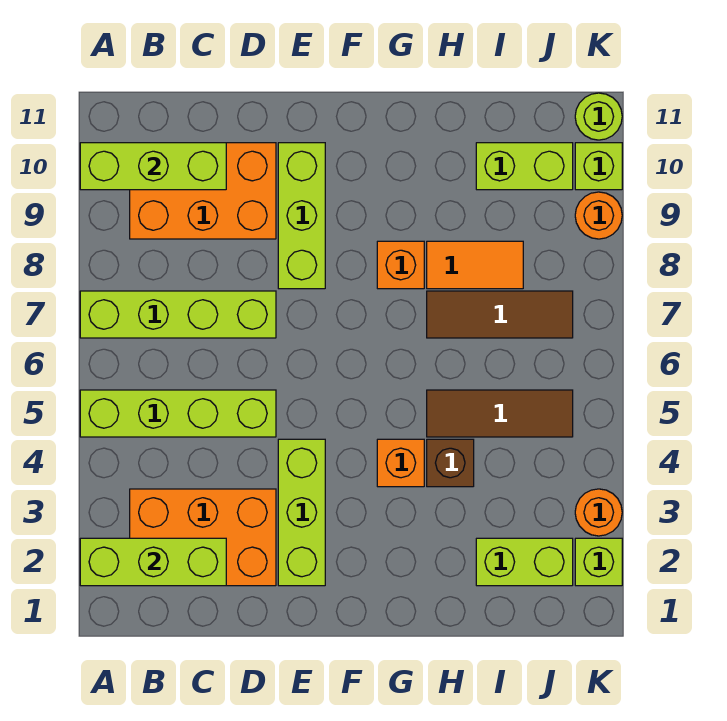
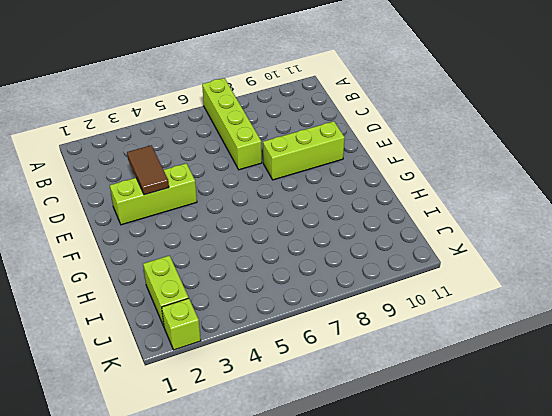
brown tile D3:E3 level 2 -> none
none -> lime brick A5:D5 level 1
none -> orange brick B2:D3 level 1
none -> orange brick B9:D10 level 1

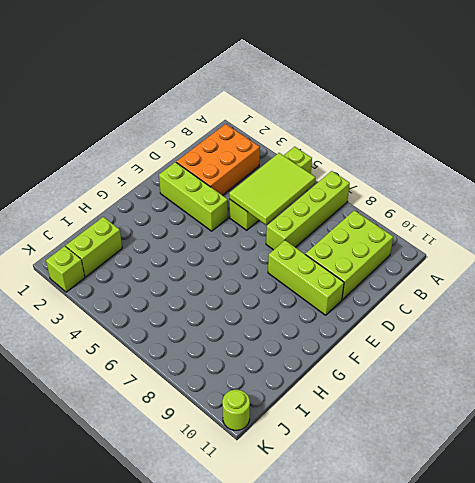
lime tile B5:D6 level 2 -> none
lime brick B9:D10 level 1 -> orange brick B9:D10 level 1
none -> orange brick G4 level 1
none -> orange brick G8 level 1
none -> brown brick H4 level 1

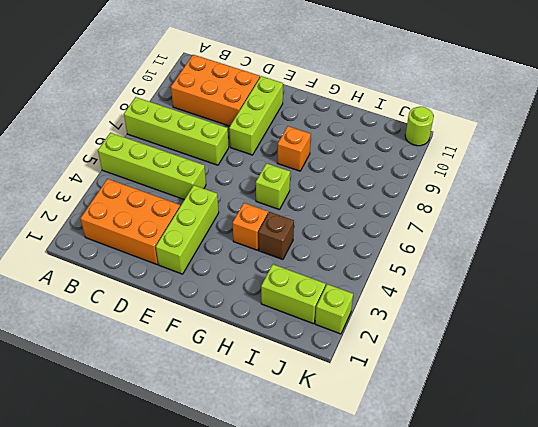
lime brick G6 level 1 -> lime brick K10 level 1
none -> brown tile H5:J5 level 1
none -> brown tile H7:J7 level 1
none -> orange tile H8:I8 level 1

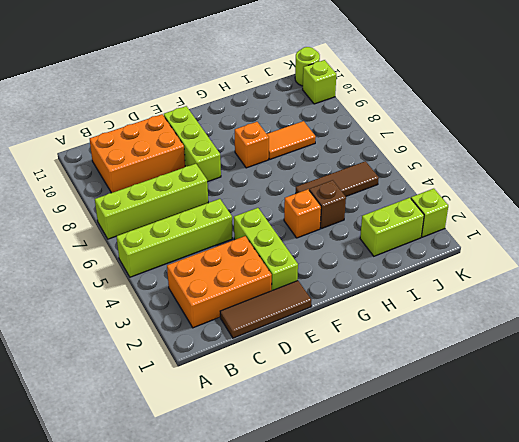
brown tile C1:E1 level 1 -> brown tile H7:J7 level 1
none -> lime brick I10:J10 level 1
none -> orange round brick K3 level 1
none -> orange round brick K9 level 1

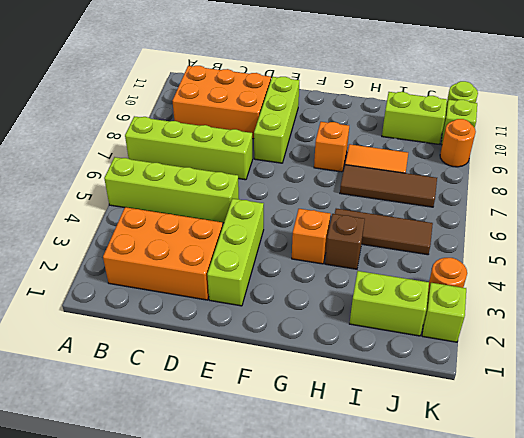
none -> lime brick A2:C2 level 2
none -> lime brick A10:C10 level 2

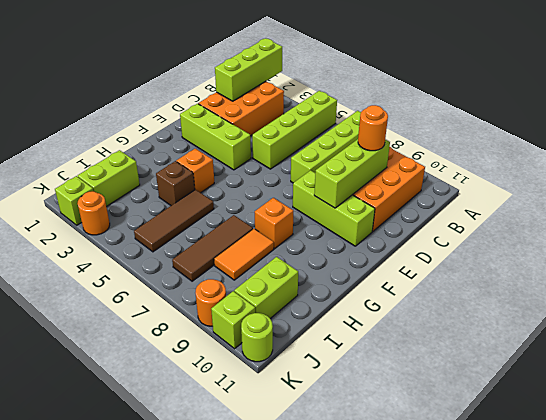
lime brick C9:E9 level 2 -> lime brick A10:C10 level 2
orange round brick C9 level 3 -> none

